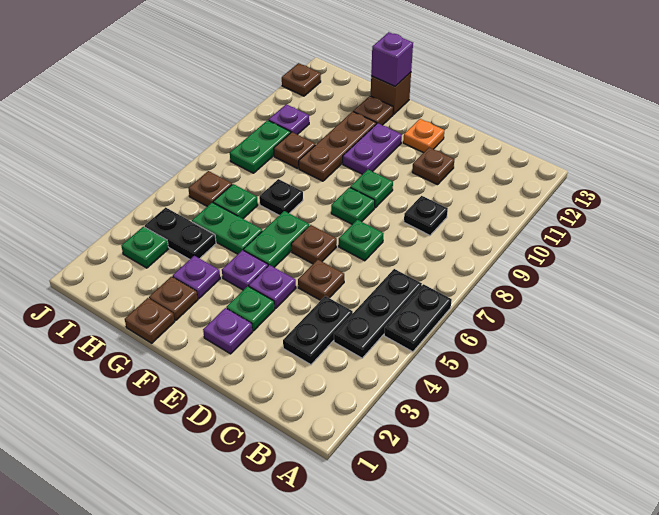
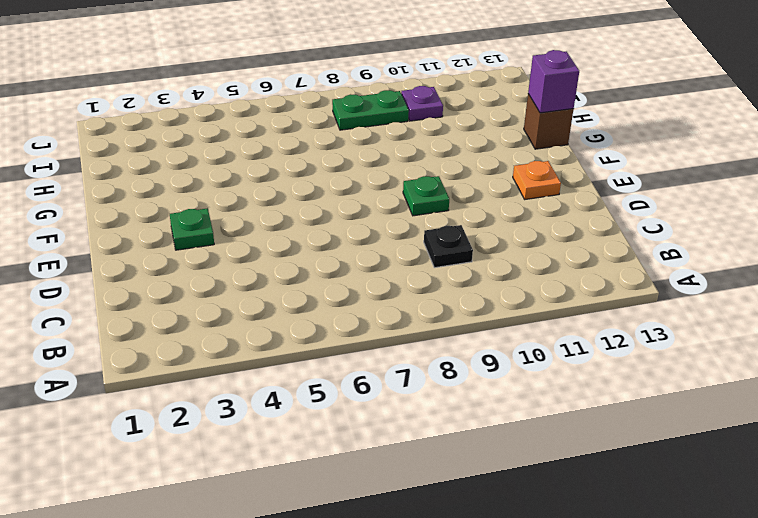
none -> black plate A5:A6 level 1
none -> black plate B4:B6 level 1
none -> black plate C3:C4 level 1
none -> brown plate D5 level 1

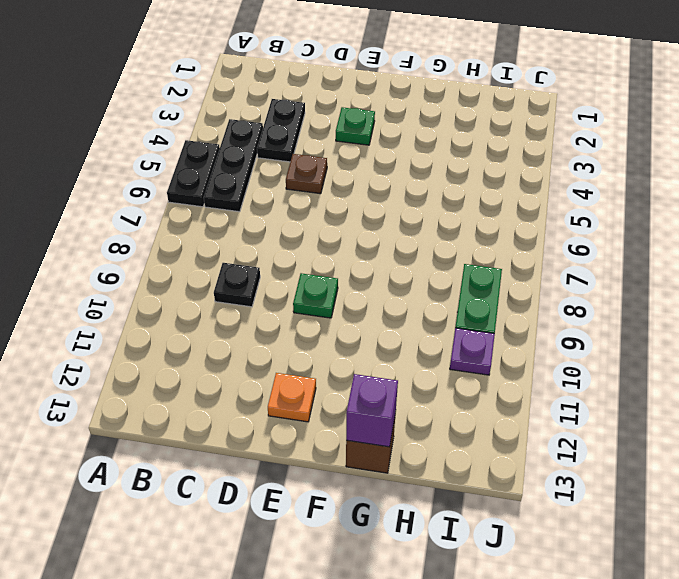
none -> green plate D7 level 1
none -> brown plate D11 level 1
none -> purple plate E2 level 1
none -> purple plate E4 level 1

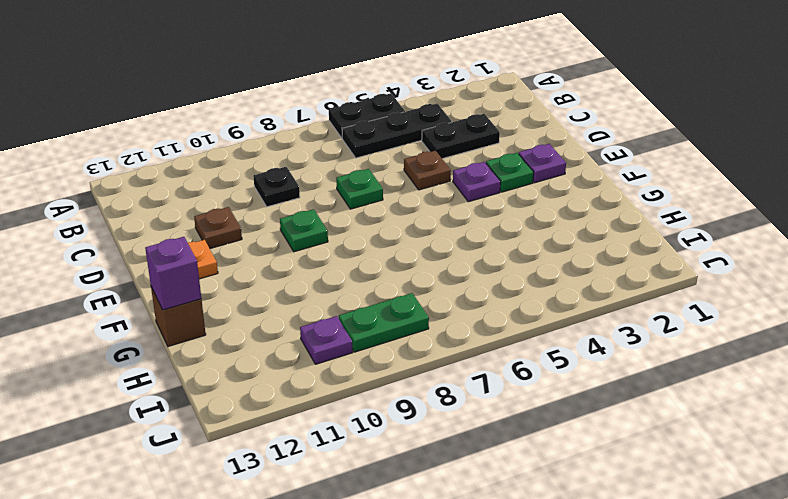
none -> brown plate E6 level 1
none -> green plate E8 level 1
none -> purple plate F4 level 1
none -> green plate F5:F6 level 1

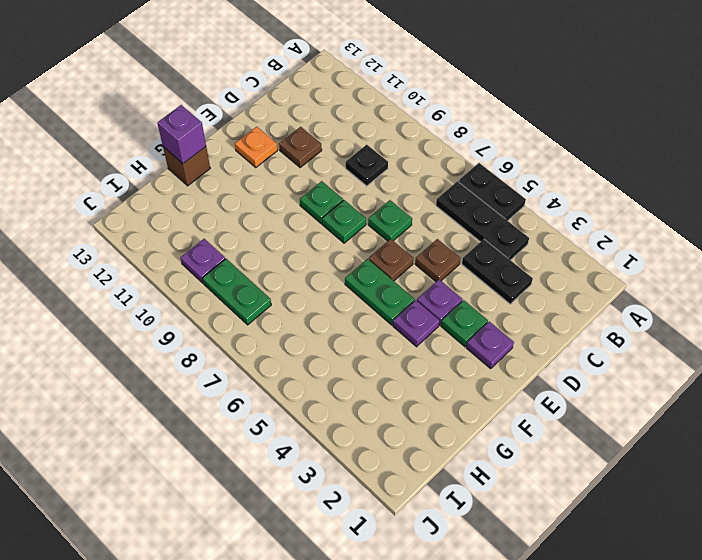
none -> purple plate F10:F11 level 1
none -> brown plate G1 level 1
none -> brown plate G2 level 1
none -> purple plate G3 level 1

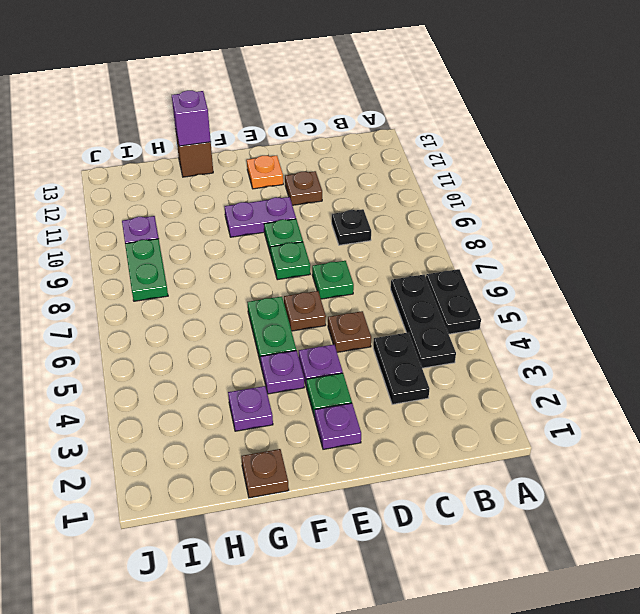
purple plate E10:F10 level 1 -> purple plate F10:F11 level 1
none -> brown plate G2 level 1
none -> green plate G5:H5 level 1
none -> black plate G7 level 1
none -> brown plate G9:G11 level 1

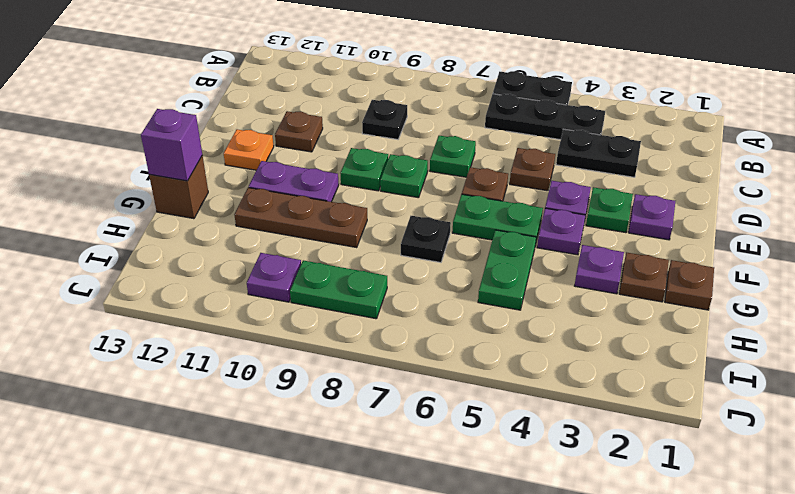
none -> brown plate G12 level 1
none -> black plate H4:I4 level 1
none -> green plate H6 level 1
none -> brown plate H9 level 1

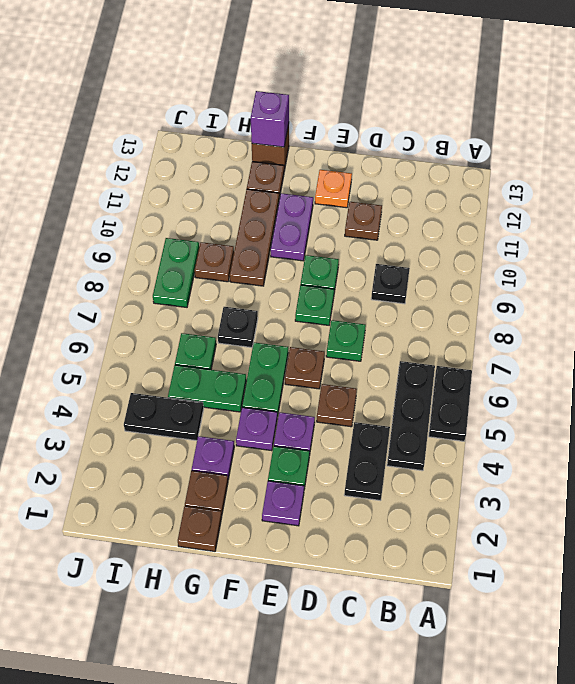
none -> green plate I3 level 1
none -> brown plate I6 level 1
none -> purple plate I10 level 1
none -> brown plate J12 level 1

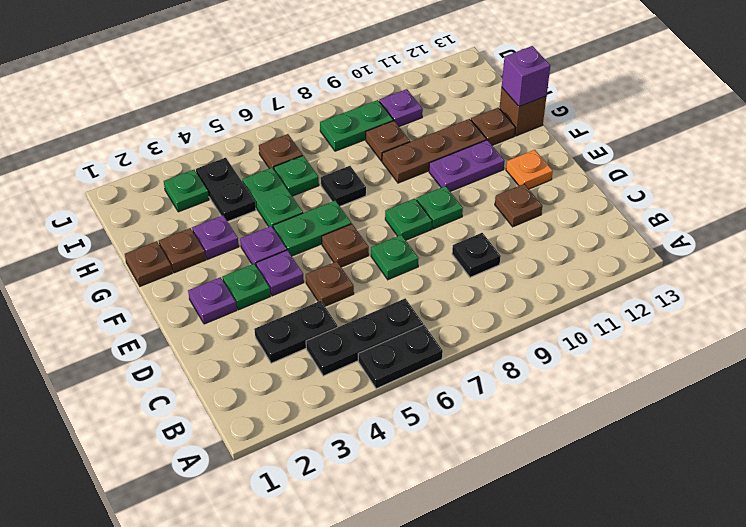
none -> brown plate J12 level 1

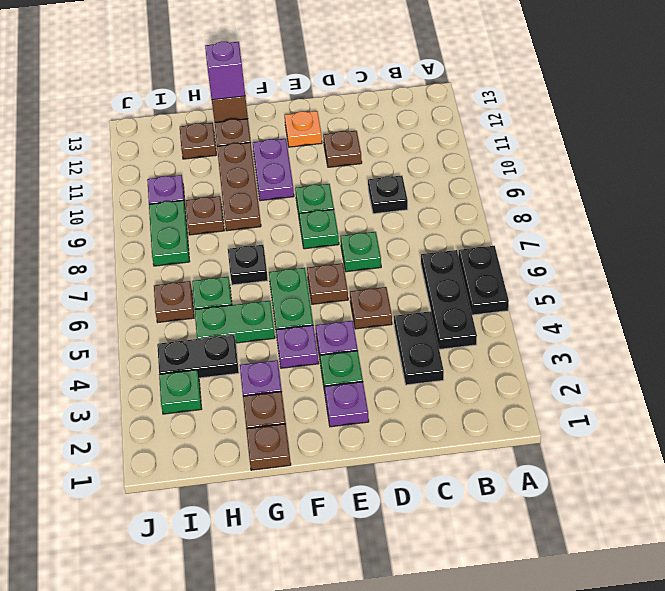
brown plate H12 level 1 -> brown plate J12 level 1

